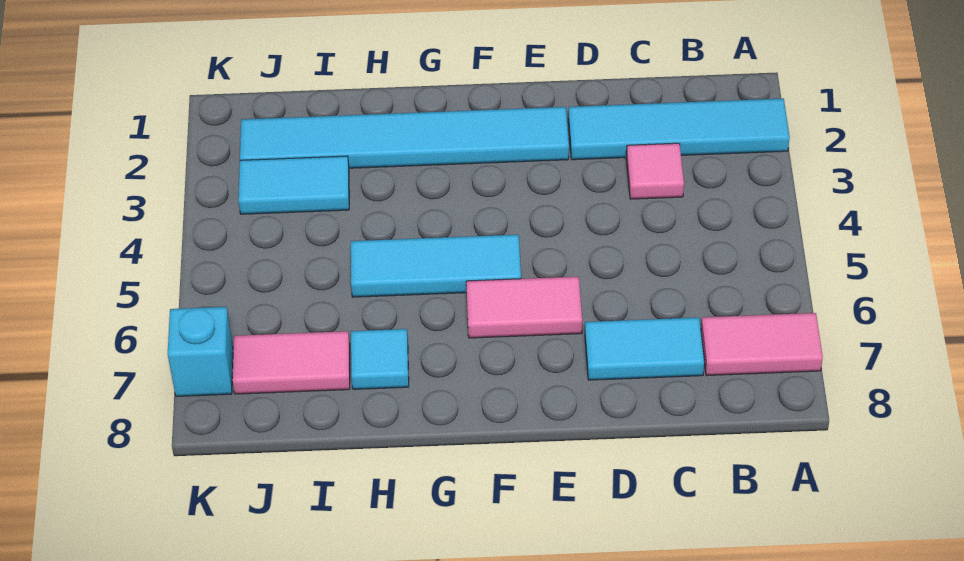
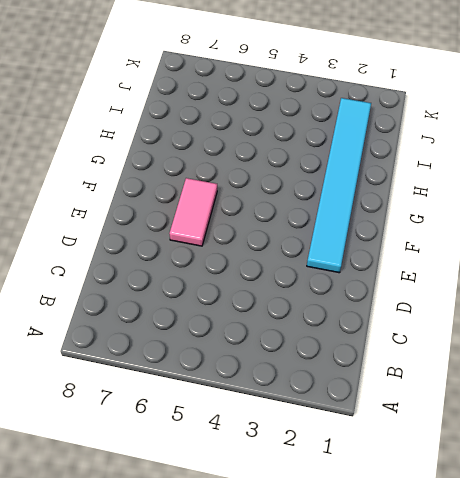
none -> cyan tile A2:D2 level 1
none -> pink tile A7:B7 level 1

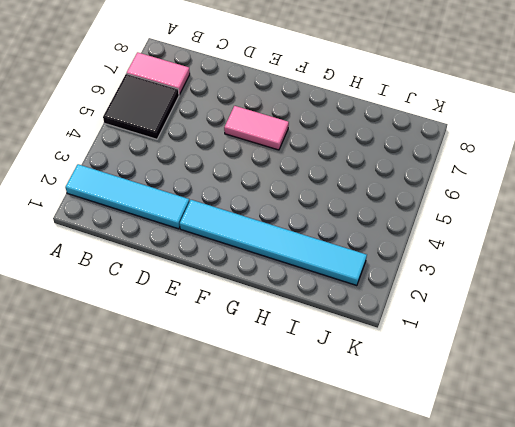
black tile A5:B6 level 1 -> none
none -> pink tile C3 level 1
none -> cyan tile C7:D7 level 1

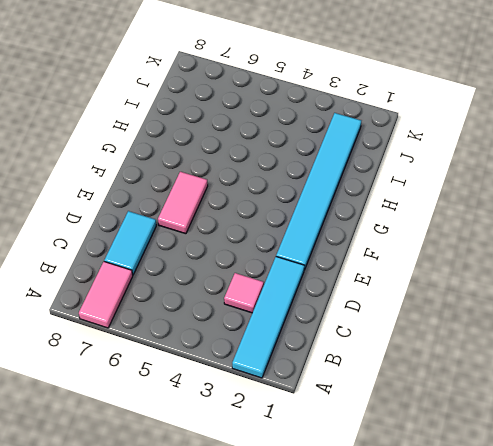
none -> cyan tile F5:H5 level 1
none -> cyan tile H7 level 1

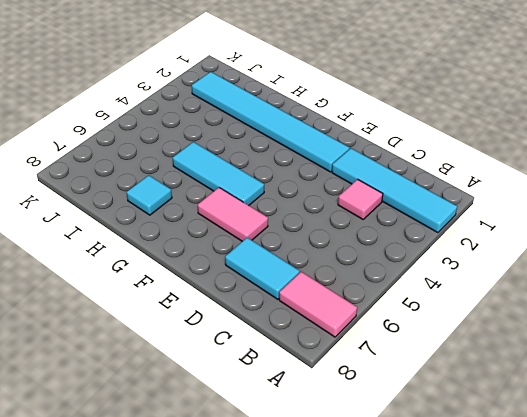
none -> cyan tile I3:J3 level 1
none -> pink tile I7:J7 level 1

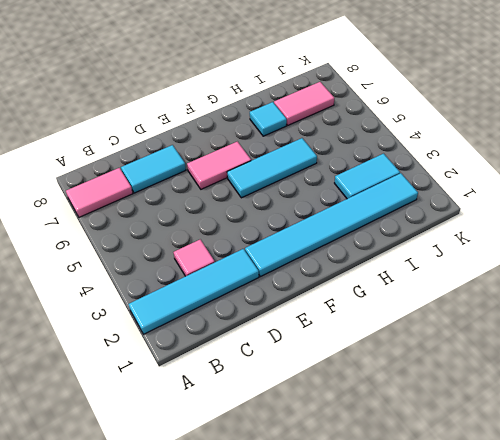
none -> cyan brick K7 level 1

